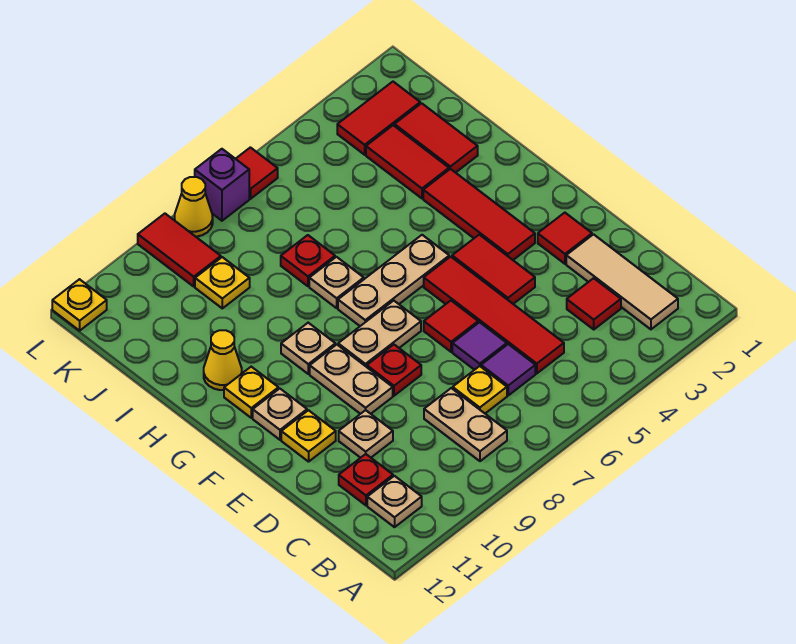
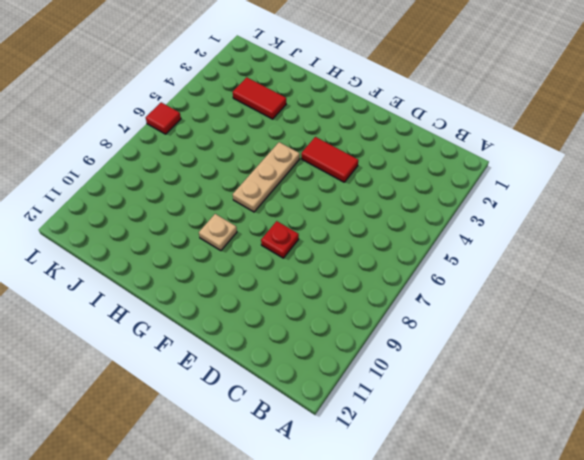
none -> tan tile B2:D2 level 1
none -> tan plate B8:C8 level 1
none -> tan plate B11 level 1
none -> red tile C3 level 1

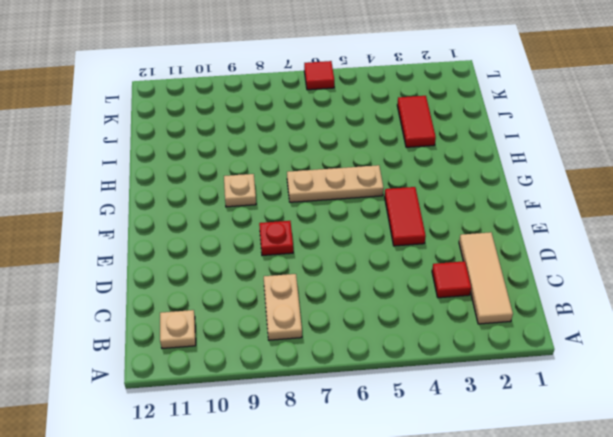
none -> red tile C5:F5 level 1
none -> purple tile C6 level 1
none -> yellow plate C7 level 1
none -> red plate C11 level 1

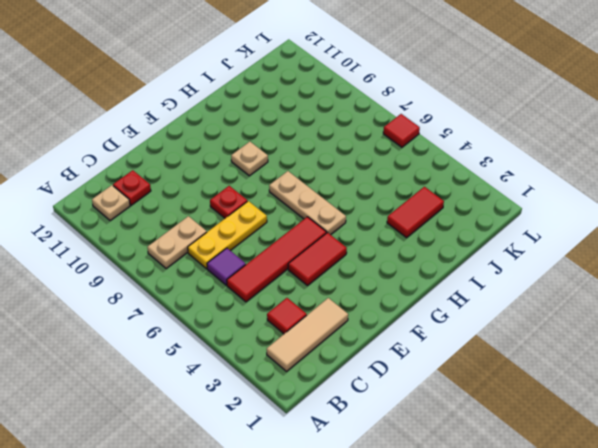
yellow plate C7:E7 level 1 -> yellow plate C7 level 1
none -> purple tile D6 level 1
none -> tan plate D10 level 1
none -> red tile E2 level 1
none -> red tile E6 level 1

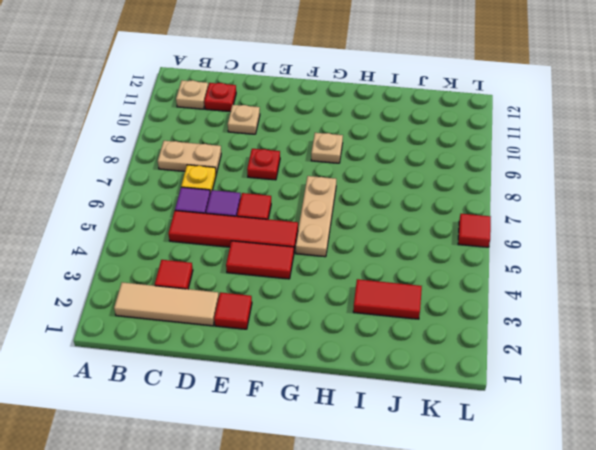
none -> tan plate E9:F9 level 1
none -> yellow plate E11 level 1
none -> red tile F3:H3 level 1
none -> tan plate F7:F8 level 1

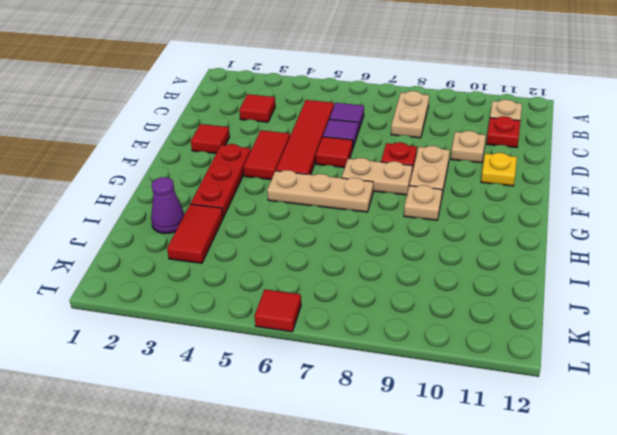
red plate F3:H3 level 1 -> red tile F3:H3 level 1
purple cone I2 level 1 -> red tile I2:J2 level 1
none -> tan tile B2:D2 level 1
none -> yellow plate C7 level 1
none -> tan plate F11 level 1
none -> yellow plate G11 level 1

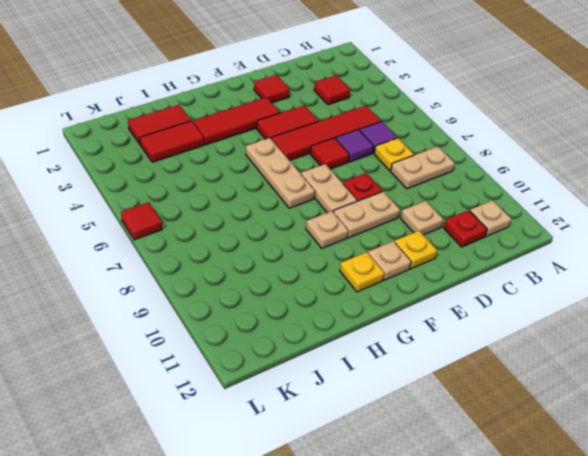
none -> tan tile B2:D2 level 1
none -> tan plate H7 level 1
none -> yellow cone H11 level 1
none -> red plate I7 level 1

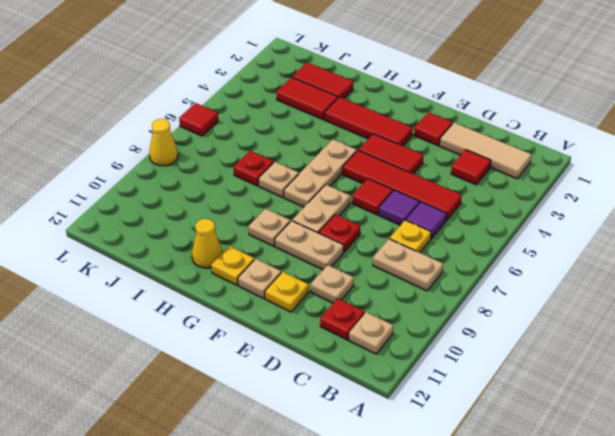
none -> yellow plate J9 level 1
none -> red tile K2:K3 level 1
none -> red tile K9:L9 level 1
none -> purple brick L7 level 1

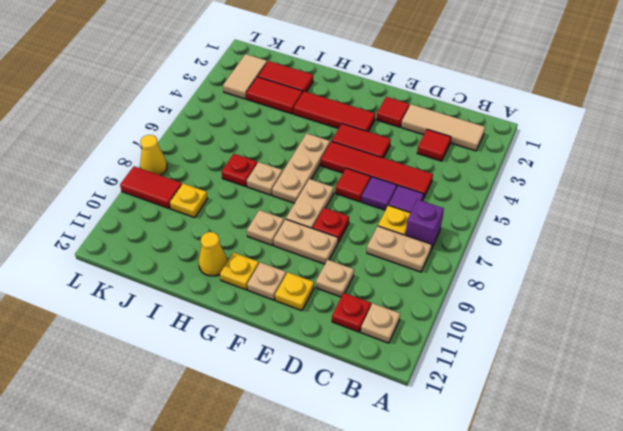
purple brick B7 level 1 -> purple brick L7 level 1
tan tile K2:K3 level 1 -> red tile K2:K3 level 1
none -> red tile L6 level 1
none -> yellow plate L12 level 1

